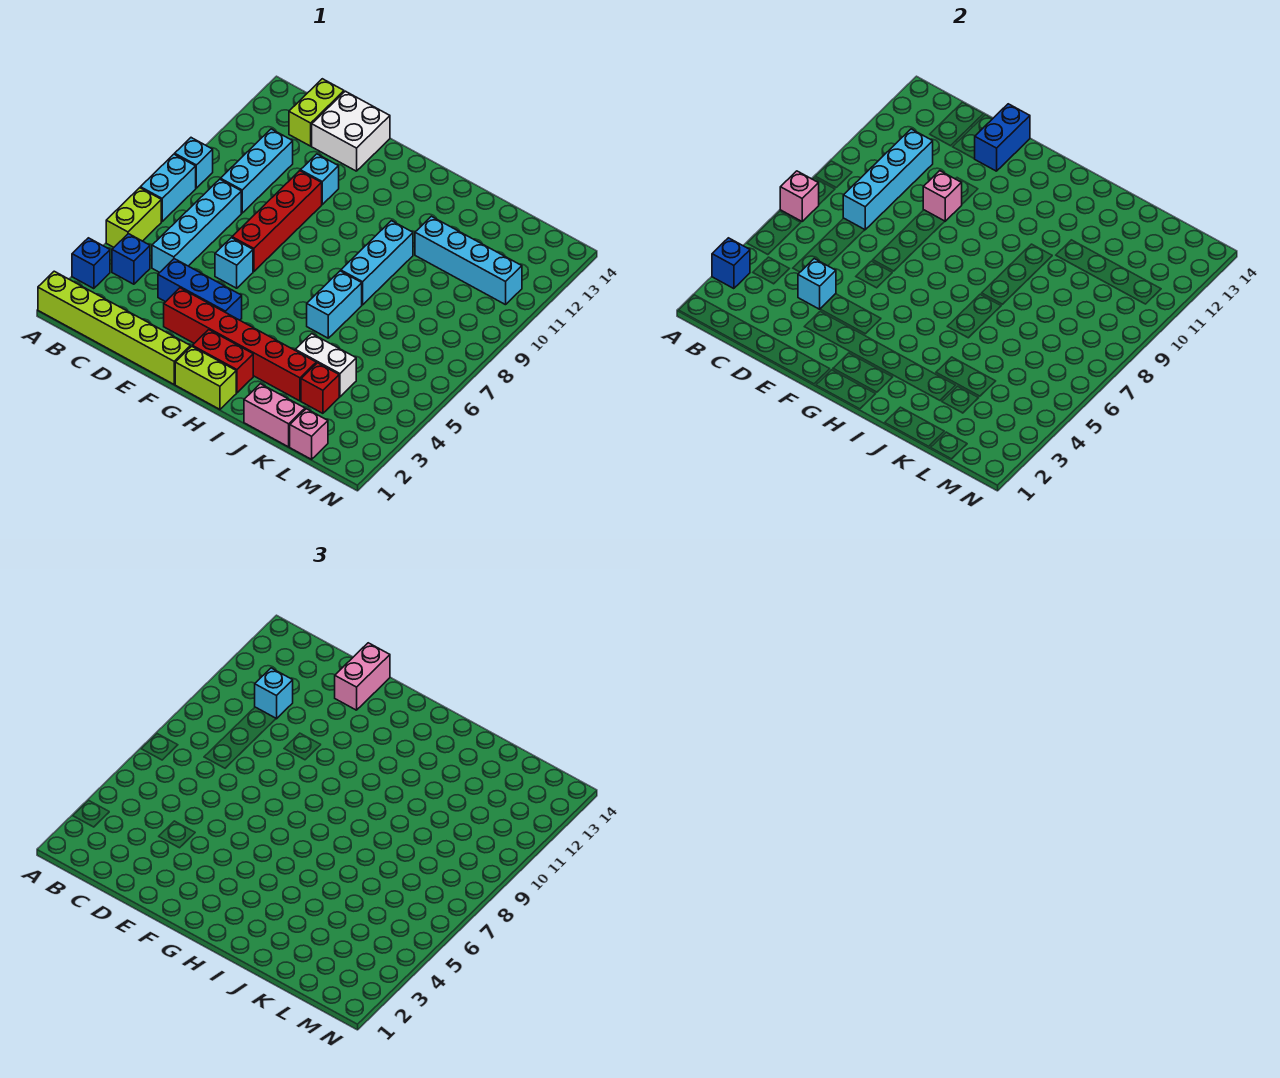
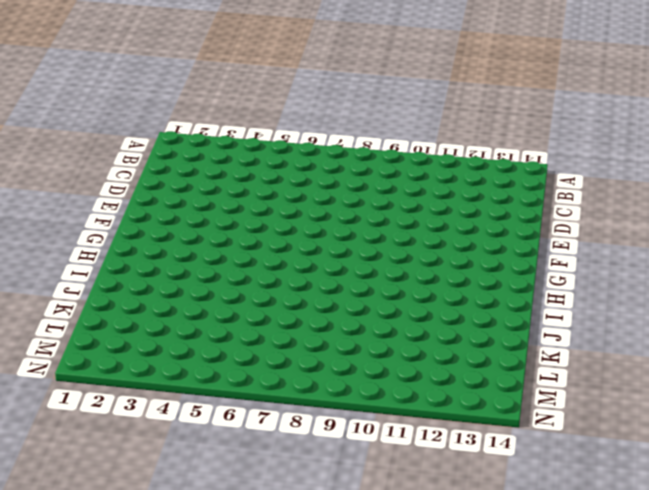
none -> lime brick A1:F1 level 1
none -> blue brick A3 level 1
none -> lime brick A5:A6 level 1
none -> cyan brick A7:A8 level 1

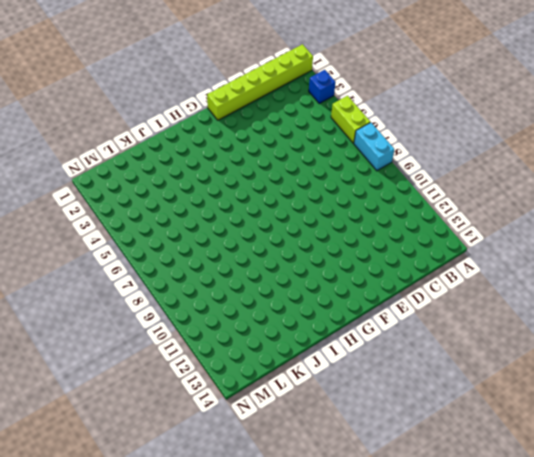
none -> cyan brick A9 level 1
none -> blue brick B4 level 1
none -> cyan brick C5:C8 level 1
none -> cyan brick C9:C11 level 1

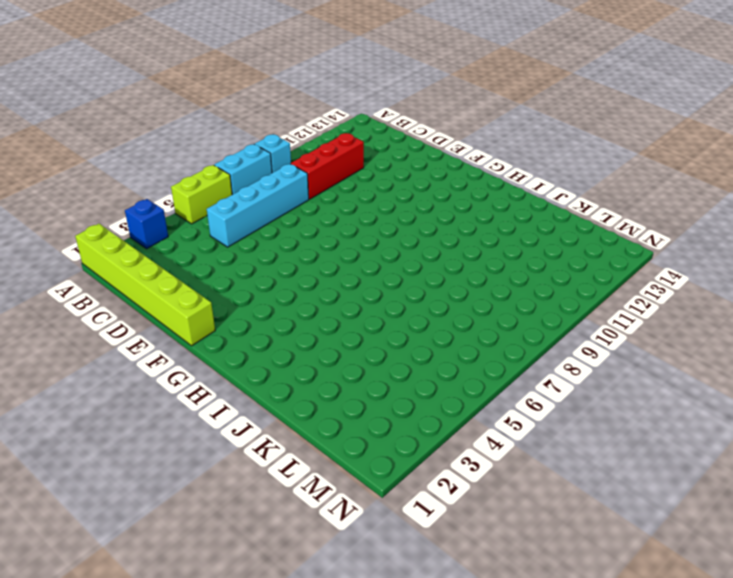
red brick C9:C11 level 1 -> cyan brick C9:C11 level 1
none -> blue brick B4 level 1
none -> lime brick C13:C14 level 1
none -> blue brick D4:F4 level 1
none -> white brick D13:E14 level 1

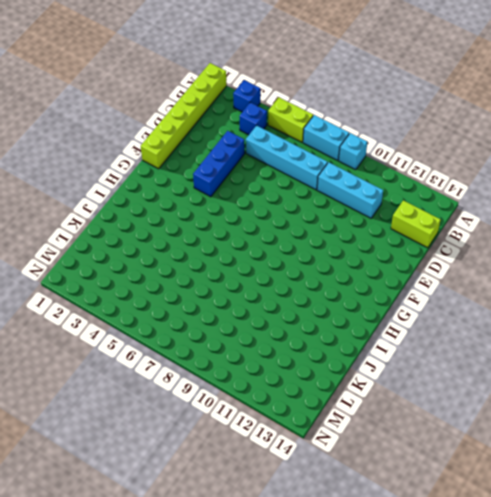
none -> white brick D13:E14 level 1
none -> red brick E3:J3 level 1
none -> cyan brick E6 level 1
none -> red brick E7:E10 level 1

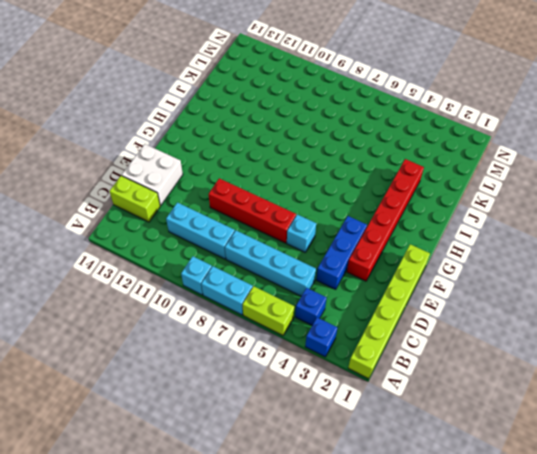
none -> cyan brick E11 level 1
none -> lime brick G1:H1 level 1
none -> red brick G2:H2 level 1
none -> cyan brick I6:I7 level 1

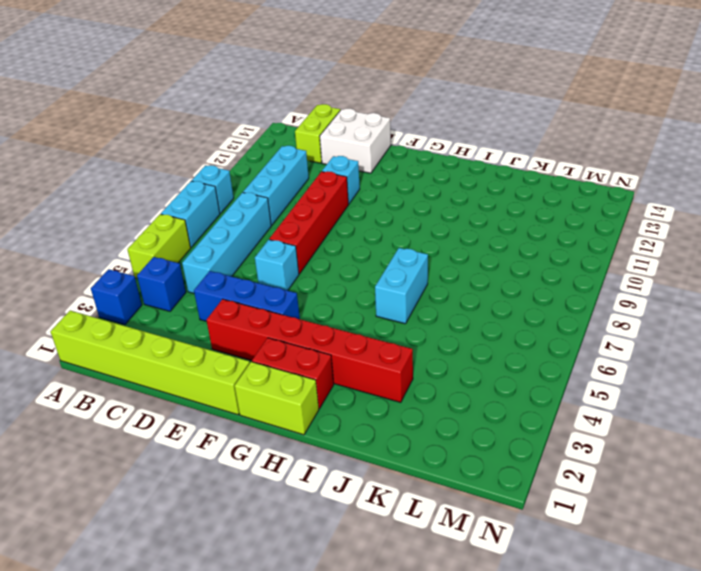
none -> cyan brick I8:I10 level 1
none -> pink brick J1:K1 level 1
none -> white brick J4:K4 level 1
none -> cyan brick J11:M11 level 1

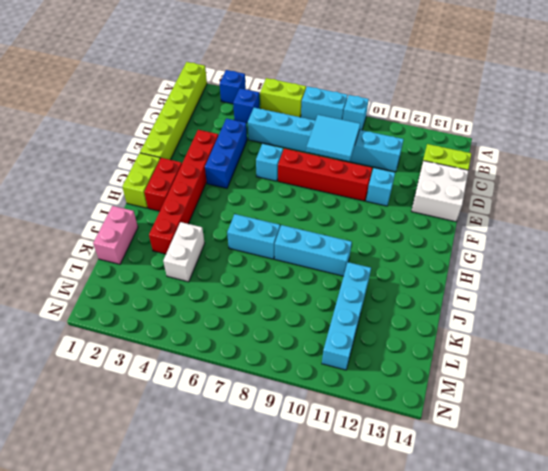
cyan tile C8:D9 level 2 -> cyan brick C8:C11 level 2
none -> red brick K3 level 1
none -> pink brick L1 level 1
none -> blue brick A3 level 2
none -> pink brick A7 level 2

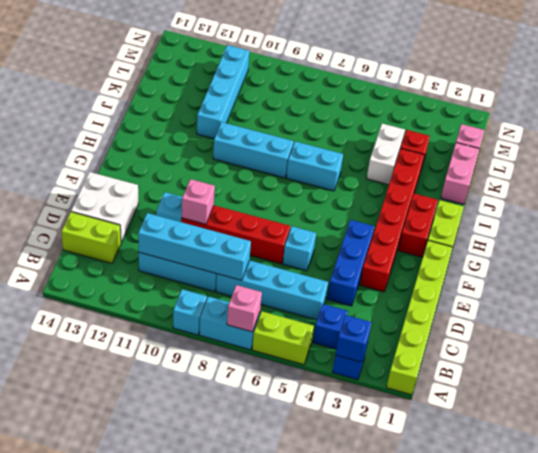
none -> cyan brick D4 level 2
none -> blue brick E13:E14 level 2
none -> cyan brick C11 level 3
none -> pink brick E13:E14 level 3

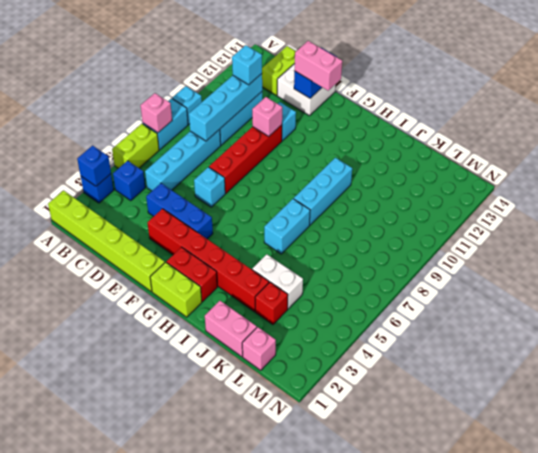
pink brick E13:F13 level 3 -> pink brick E13:E14 level 3
none -> cyan brick J11:M11 level 1
none -> cyan brick D4 level 2

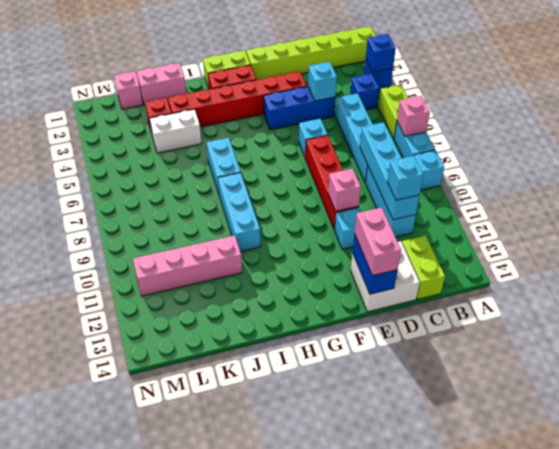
pink brick J11:M11 level 1 -> cyan brick J11:M11 level 1

